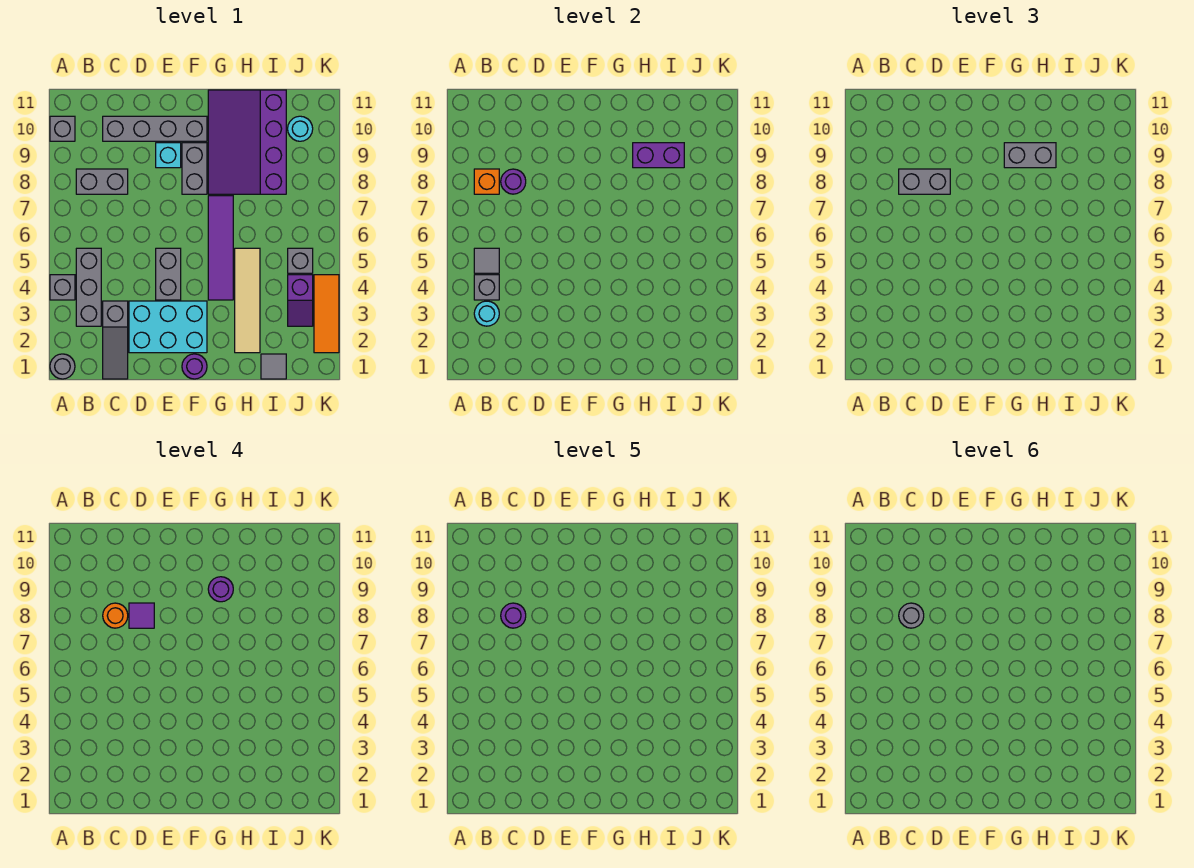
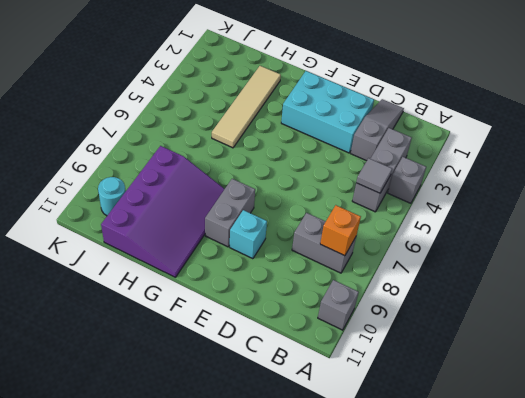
none -> grey round brick A1 level 1
none -> grey brick C10:F10 level 1
none -> grey brick E4:E5 level 1
none -> purple round brick F1 level 1

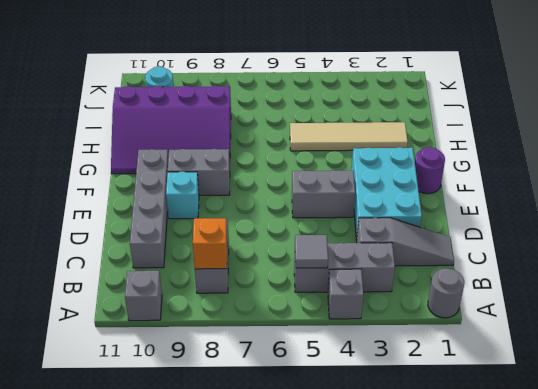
none -> purple tile G4:G7 level 1
none -> grey tile I1 level 1
none -> purple slope J3:J4 level 1 top 4
none -> grey brick J5 level 1

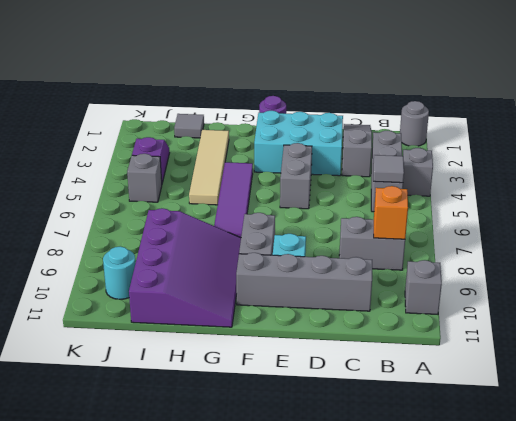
none -> orange tile K2:K4 level 1
none -> cyan round brick B3 level 2
none -> grey brick B4 level 2
none -> purple round brick C8 level 2

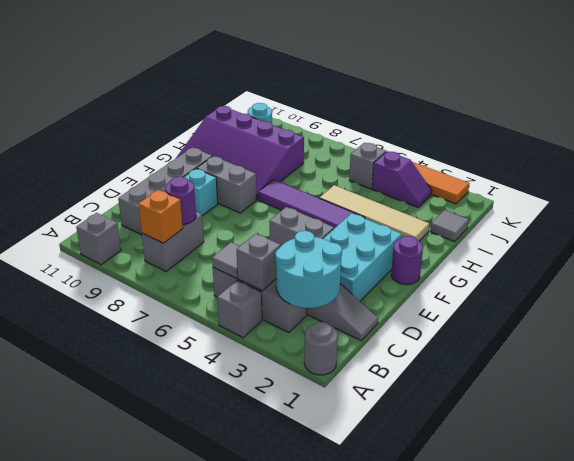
cyan round brick B2:C3 level 2 -> cyan round brick B3 level 2
none -> purple brick H9:I9 level 2
none -> grey brick C8:D8 level 3
none -> grey brick G9:H9 level 3
none -> orange round brick C8 level 4

